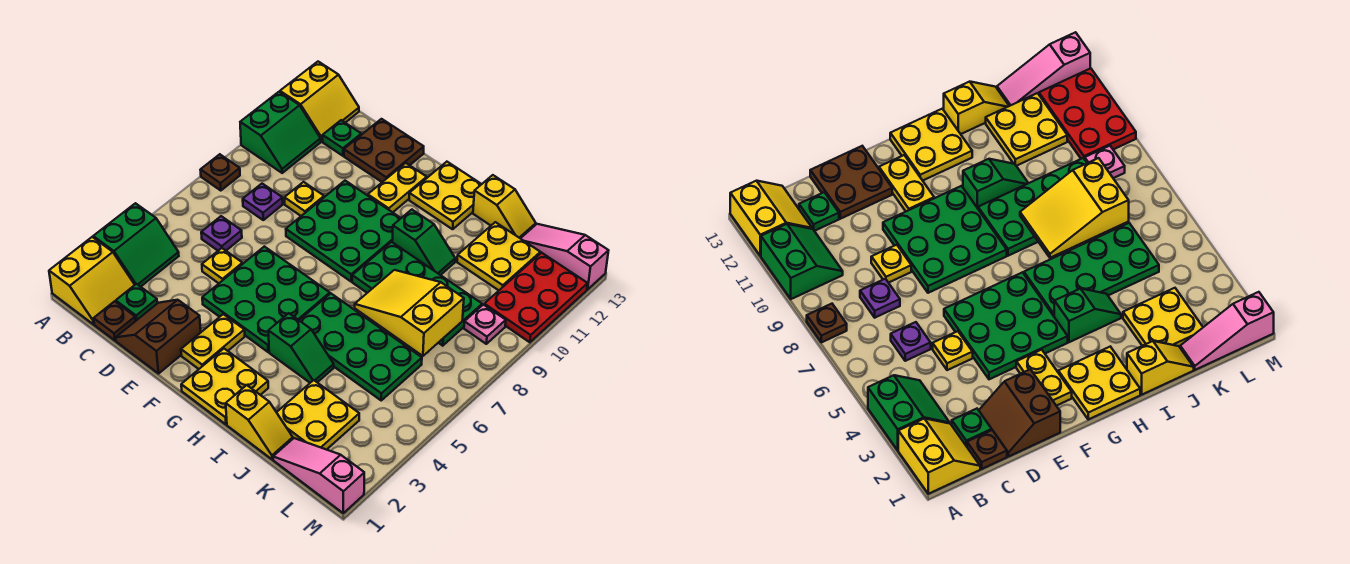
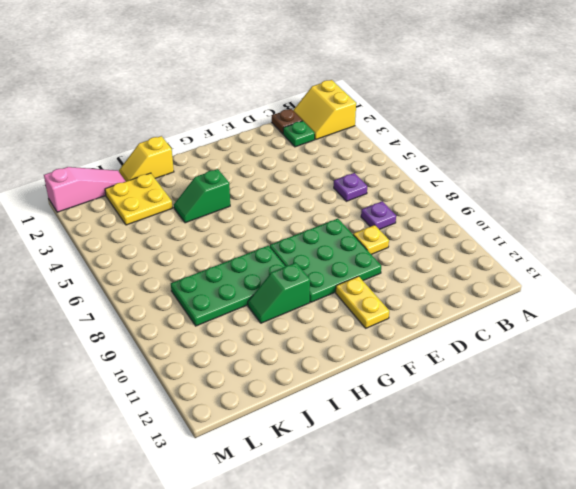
none -> green slope A3:B4 level 1 top A
none -> brown plate A8 level 1
none -> green slope A10:B11 level 1 top A
none -> yellow slope A12:B13 level 1 top A

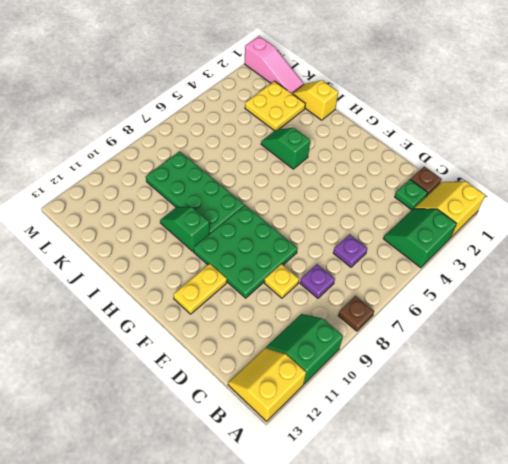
none -> green plate C12 level 1
none -> brown slope D1:E2 level 1 top E
none -> yellow plate D5 level 1
none -> brown plate D12:E13 level 1

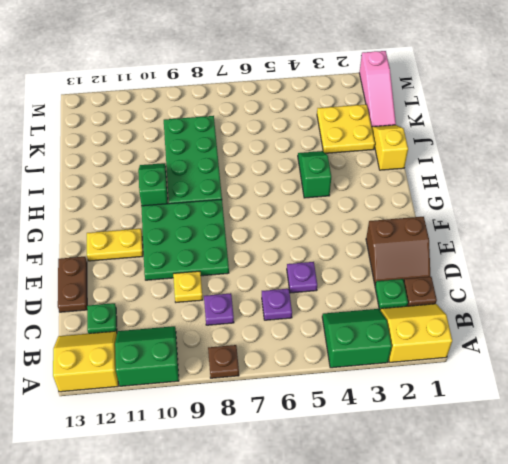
purple plate D5 level 1 -> yellow plate D5 level 1
brown plate D13:E13 level 1 -> brown plate D12:E13 level 1
none -> green plate E4:G6 level 1
none -> yellow plate F2:F3 level 1
none -> yellow plate G1:H2 level 1
none -> yellow plate G12:H13 level 1

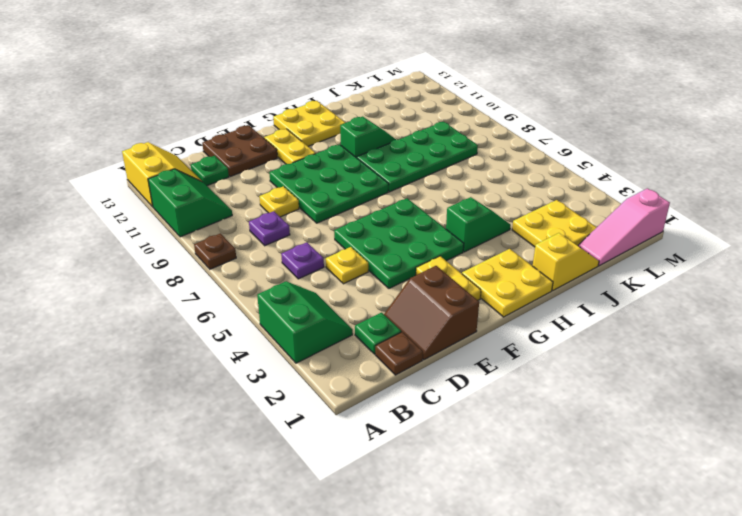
none -> yellow slope A1:B2 level 1 top A
none -> green plate H5:K6 level 1
none -> yellow slope I13:J13 level 1 top I
none -> yellow plate J11:K12 level 1

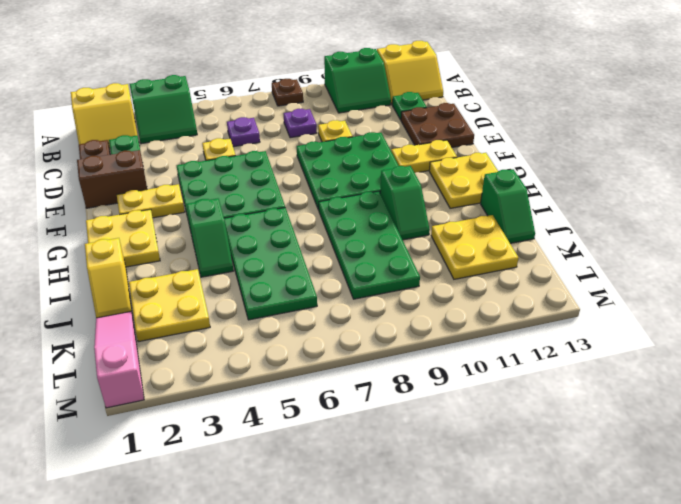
green slope I13:J13 level 1 top I -> yellow slope I13:J13 level 1 top I
none -> pink slope K13:M13 level 1 top M
none -> pink plate L9 level 1
none -> red plate L10:M12 level 1
none -> yellow slope I7:K8 level 2 top K

